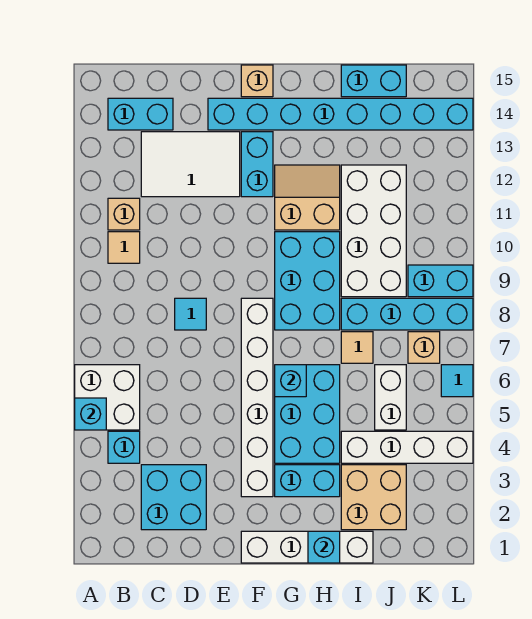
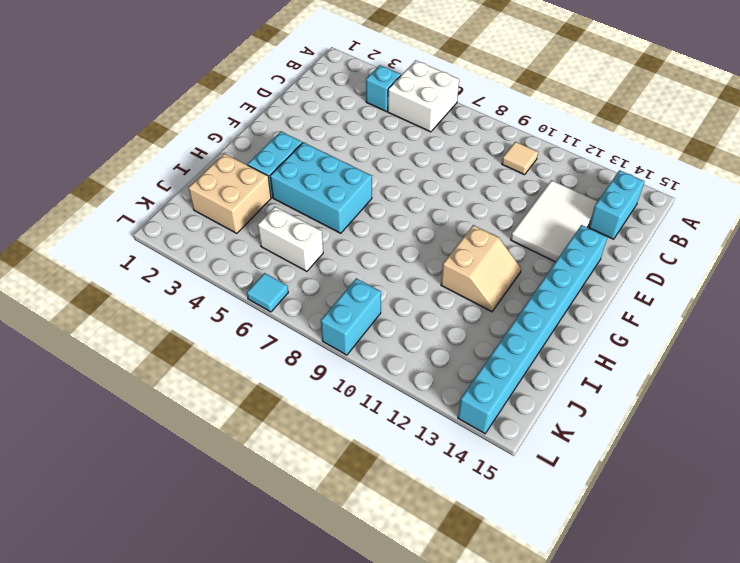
none -> tan brick B11 level 1
none -> cyan brick C2:D3 level 1
none -> cyan tile D8 level 1
none -> white brick F1:I1 level 1

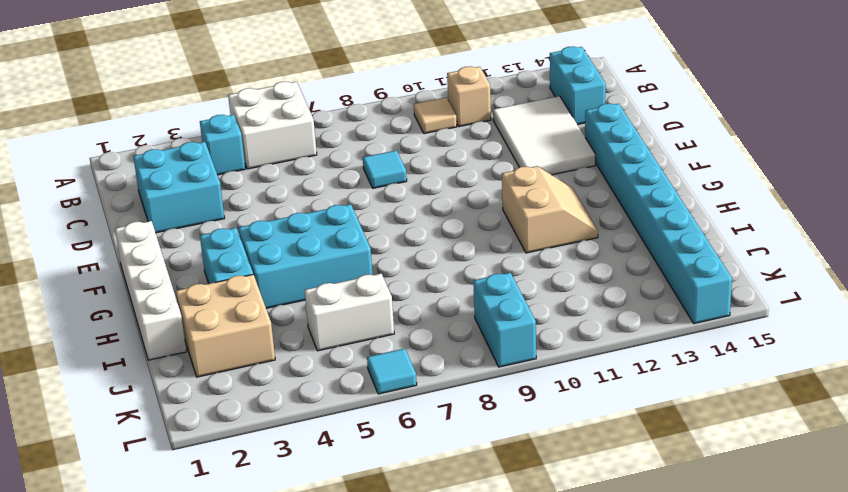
none -> white brick F3:F8 level 1
none -> cyan brick F12:F13 level 1
none -> tan brick F15 level 1
none -> cyan brick G8:H10 level 1

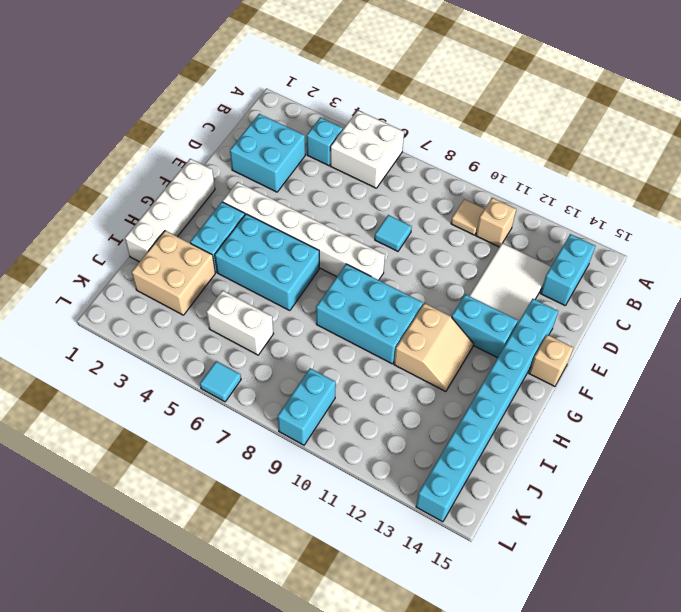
none -> white brick I4:L4 level 1
none -> tan tile I7 level 1
none -> cyan brick I8:L8 level 1
none -> white brick I9:J12 level 1

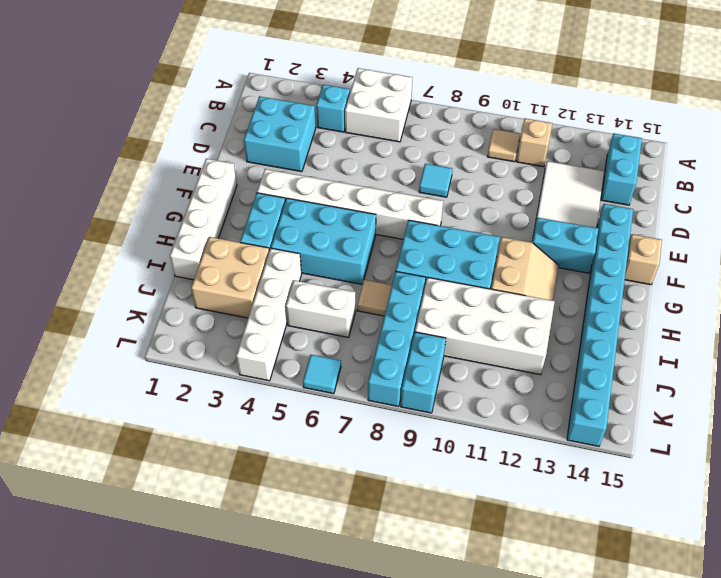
none -> cyan brick I15:J15 level 1
none -> tan brick K7 level 1
none -> cyan brick A5 level 2
none -> cyan brick G6 level 2

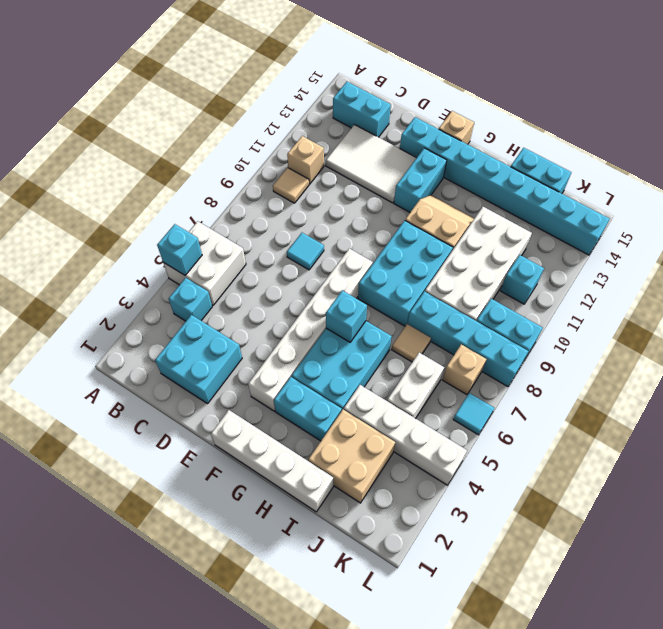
cyan brick K11 level 1 -> cyan brick H1 level 2

